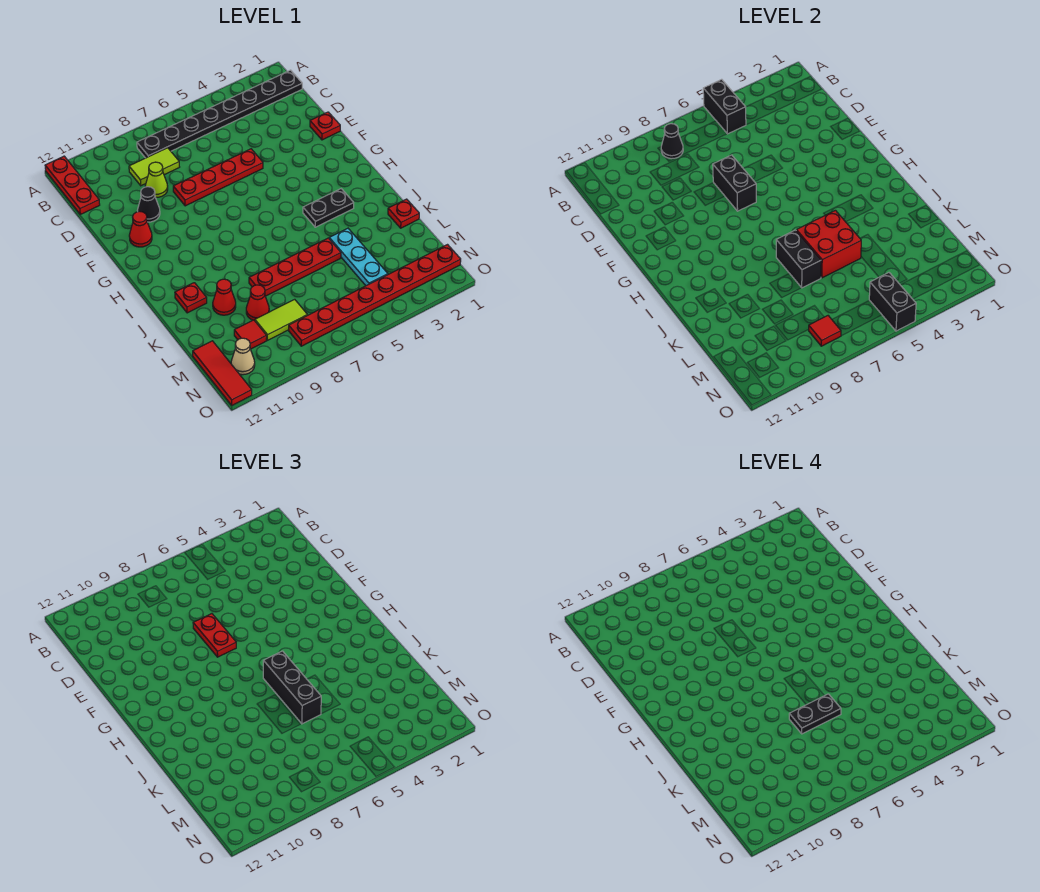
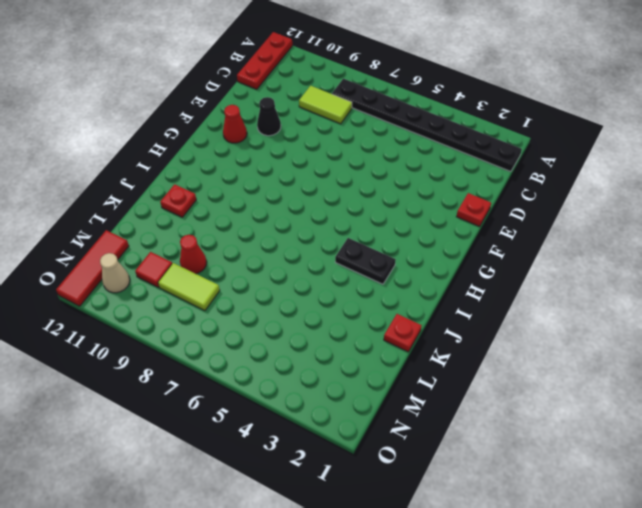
none -> lime cone D9 level 1
none -> red plate E5:E8 level 1
none -> cyan plate K4:M4 level 1
none -> red plate K5:K8 level 1

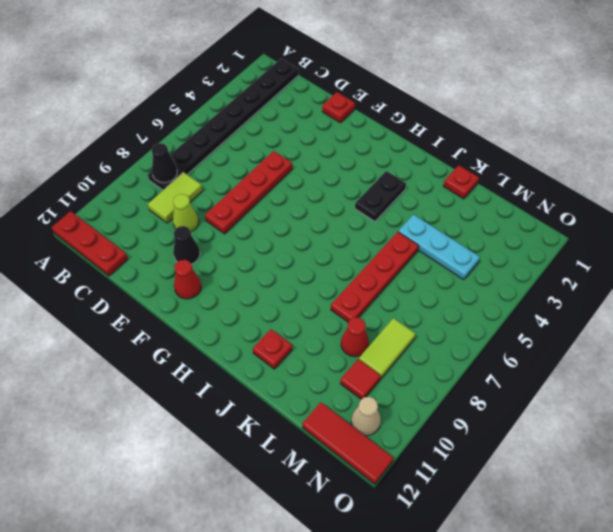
none -> red cone K10 level 1
none -> red plate N1:N8 level 1
none -> black brick A5:B5 level 2
none -> black brick E7:F7 level 2

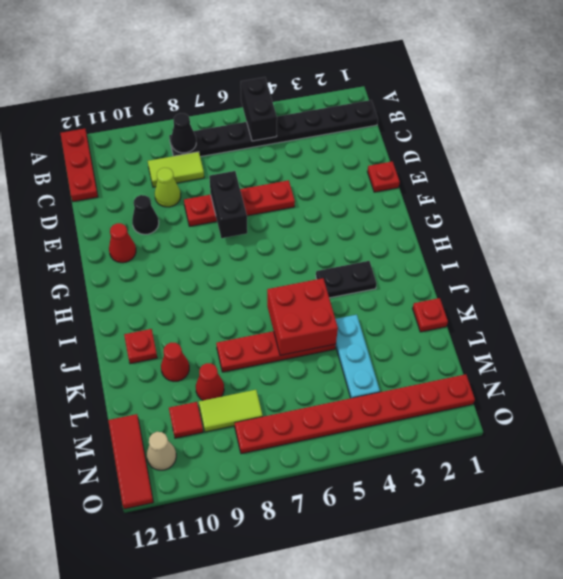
none -> black brick J7:K7 level 2
none -> black brick N5:O5 level 2
none -> red tile N8 level 2
none -> red plate E7:F7 level 3

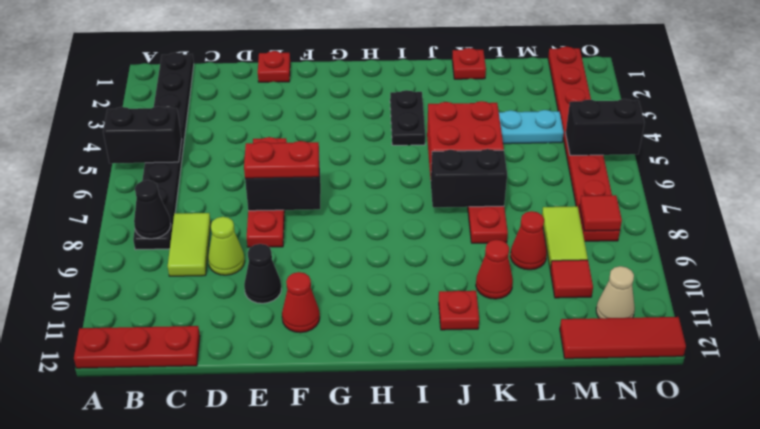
none -> black brick I6:K6 level 3
none -> black plate K6:K7 level 4

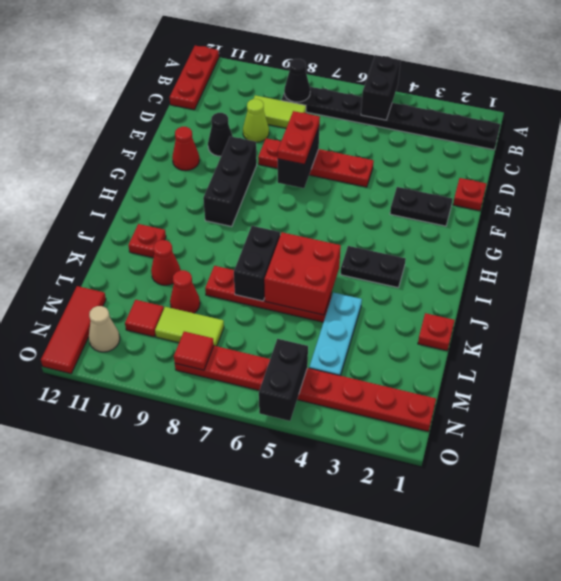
black plate F2:F3 level 1 -> black plate K6:K7 level 4
black brick F9:H9 level 1 -> black brick I6:K6 level 3

